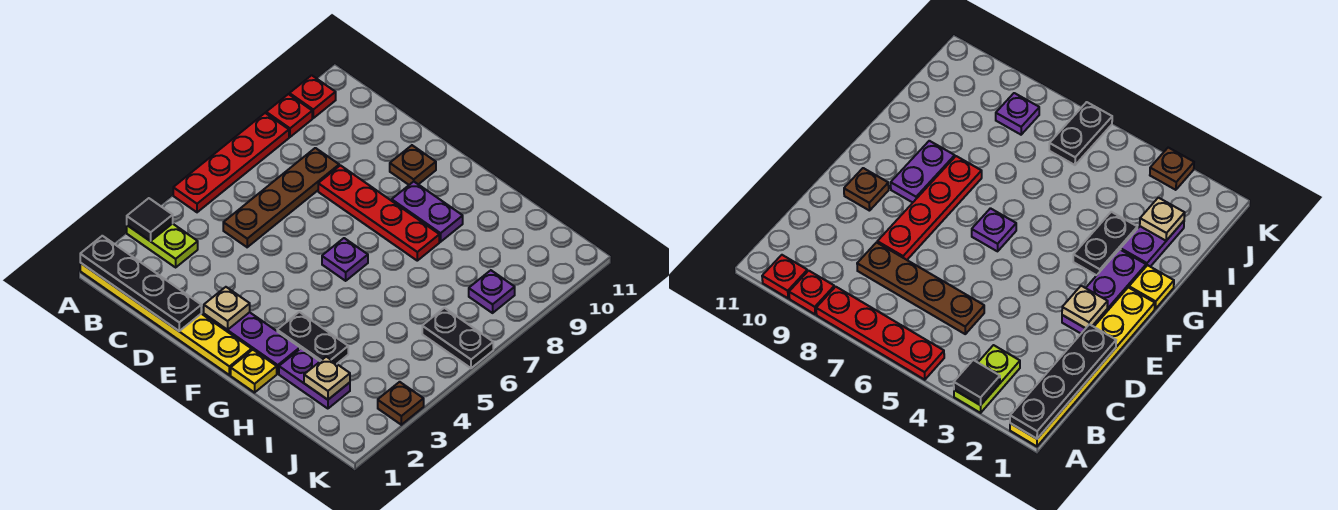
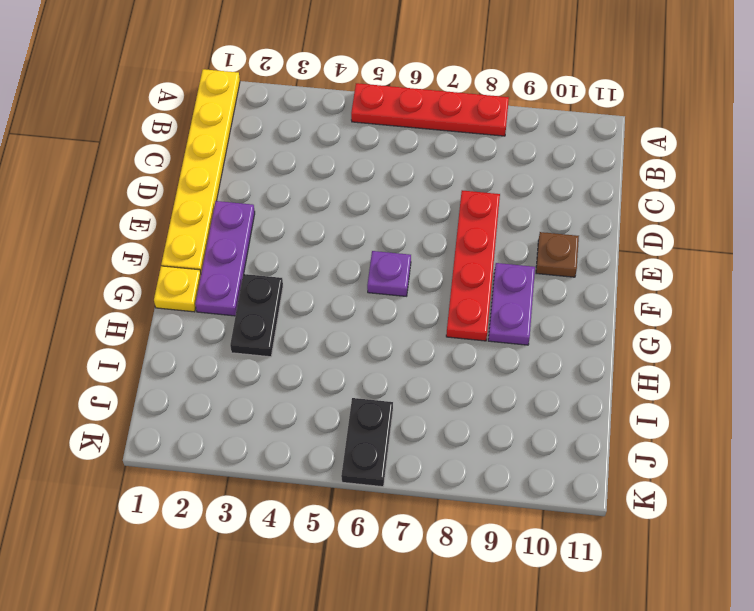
none -> lime plate A3:B3 level 1
none -> red plate A9 level 1
none -> red plate A10 level 1

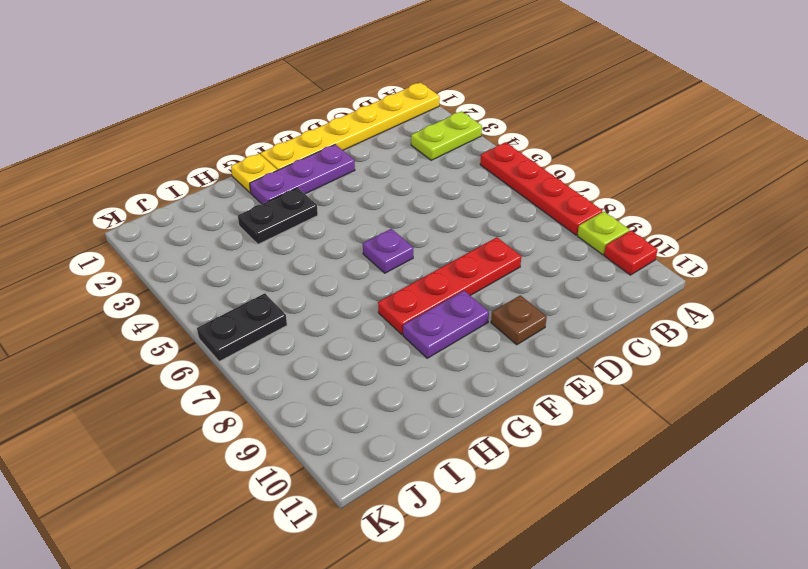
lime plate A9 level 1 -> red plate A9 level 1
none -> brown plate C5:C8 level 1
none -> purple plate H2:I2 level 1
none -> purple plate J8 level 1

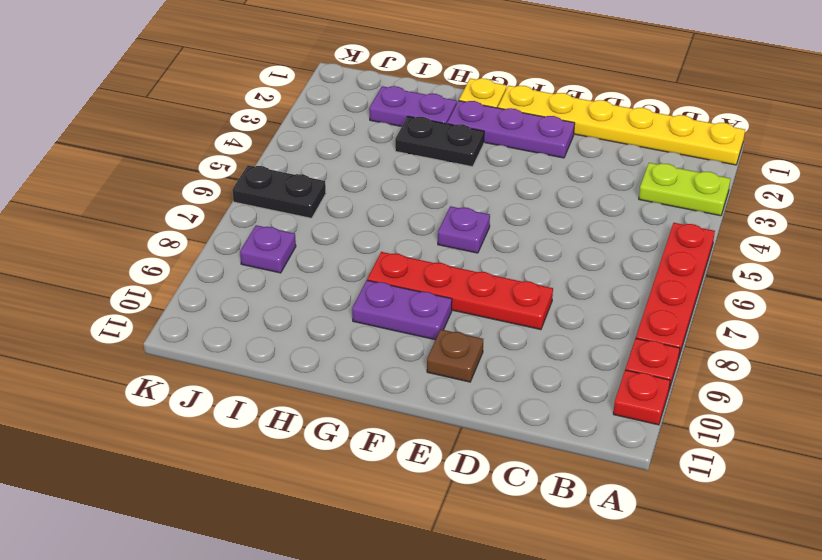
none -> brown plate C5:C8 level 1
none -> brown plate K3 level 1
none -> black plate A1:D1 level 2

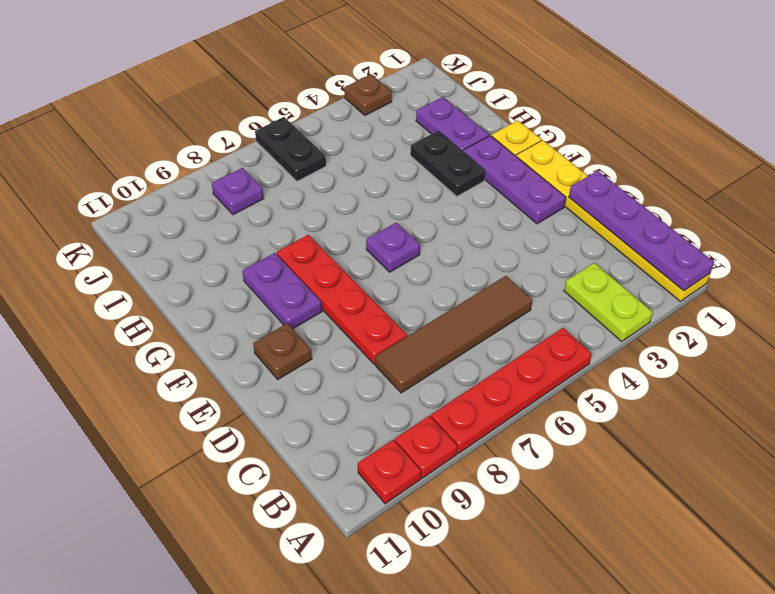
purple plate A1:D1 level 2 -> black plate A1:D1 level 2
brown tile C5:C8 level 1 -> brown plate C5:C8 level 1
none -> black tile A3 level 2
none -> tan plate E2 level 2
none -> tan plate I2 level 2

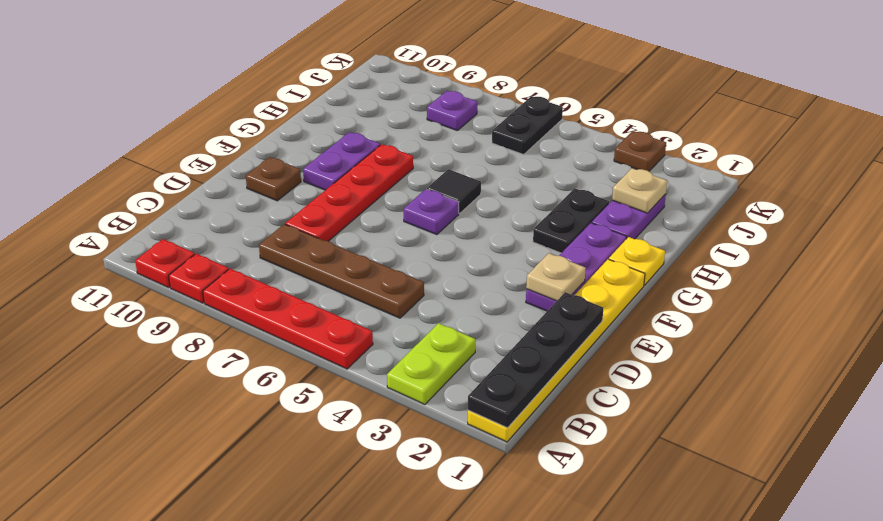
black tile G6 level 1 -> black tile A3 level 2

